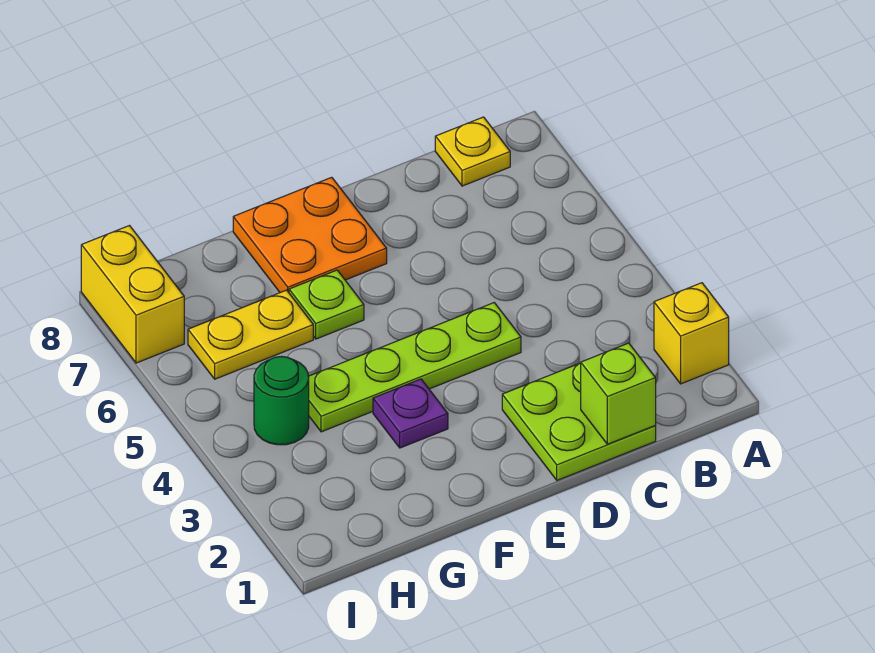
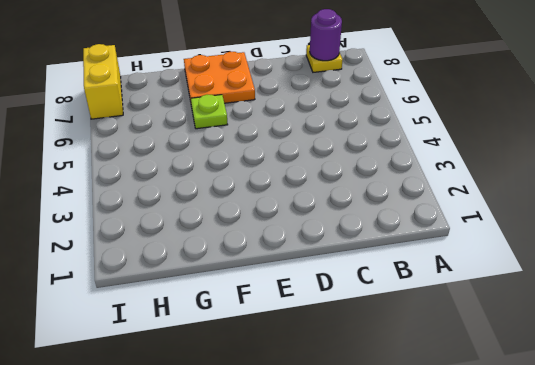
purple round brick B8 level 2 -> none
none -> yellow brick A2 level 1
none -> lime plate C1:D2 level 1

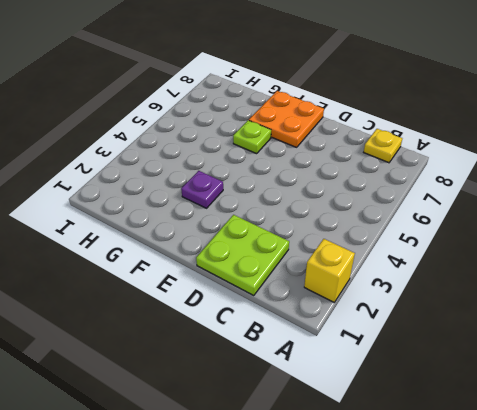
none -> lime plate D4:G4 level 1
none -> yellow plate G6:H6 level 1

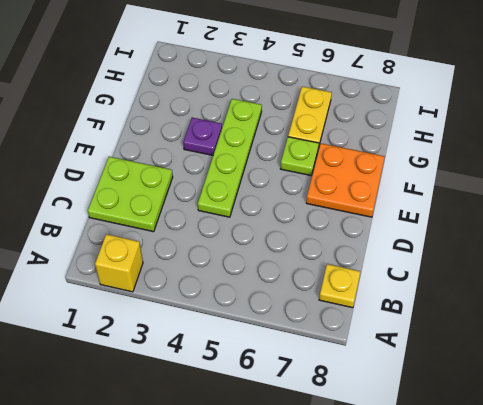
none -> green round brick H4 level 1
none -> yellow brick I7:I8 level 1

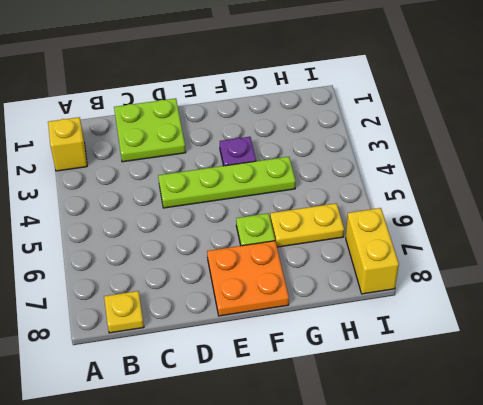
none -> green round brick H4 level 1
none -> lime brick C1 level 2

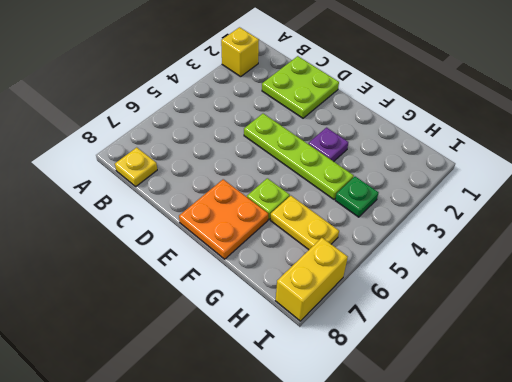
green plate H4 level 1 -> green round brick H4 level 1
none -> lime brick C1 level 2

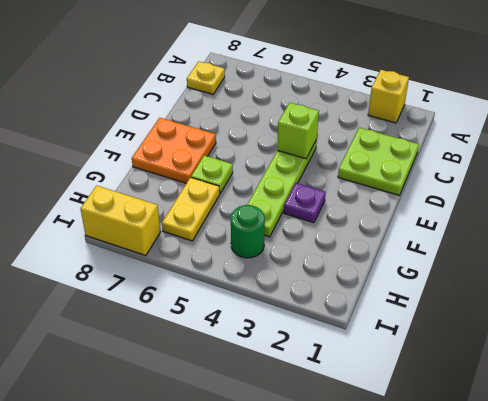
lime brick D4 level 2 -> lime brick C1 level 2

